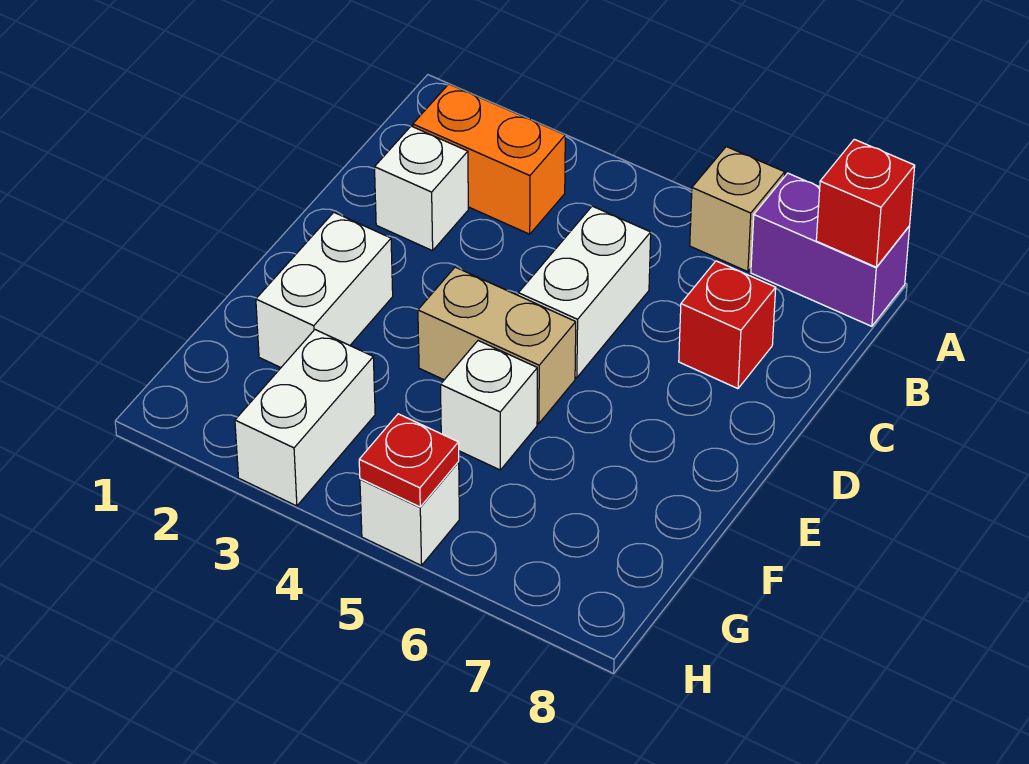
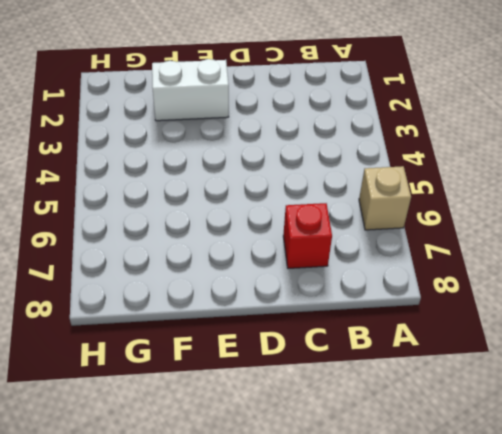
none -> purple brick A7:A8 level 1
none -> orange brick B2:B3 level 1
none -> white brick C2 level 1

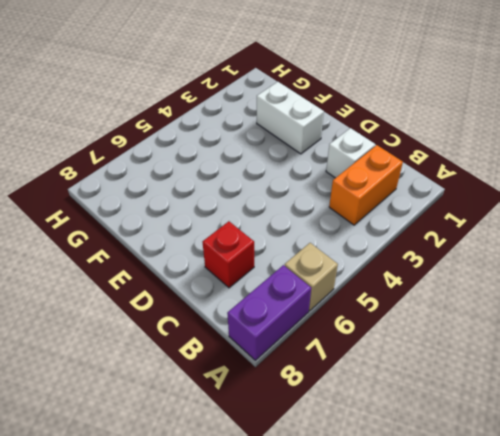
none -> white brick C5:D5 level 1
none -> tan brick E4:E5 level 1
none -> white brick F5 level 1

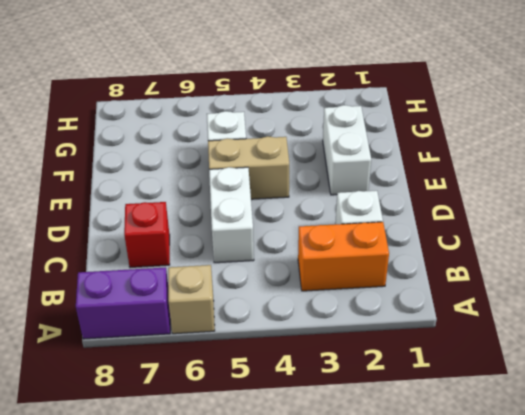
none -> white brick G3:H3 level 1
none -> white brick H5 level 1
none -> red brick A8 level 2

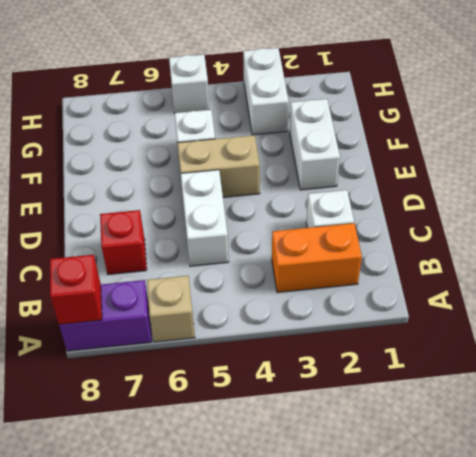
none -> red plate H5 level 2

